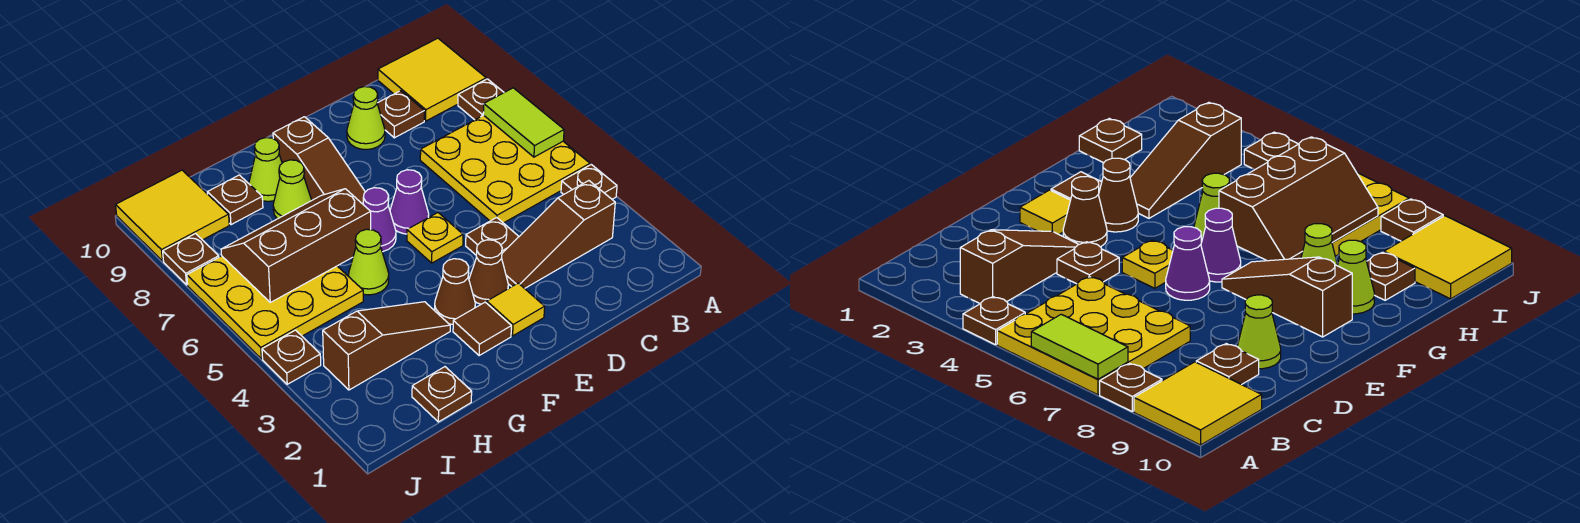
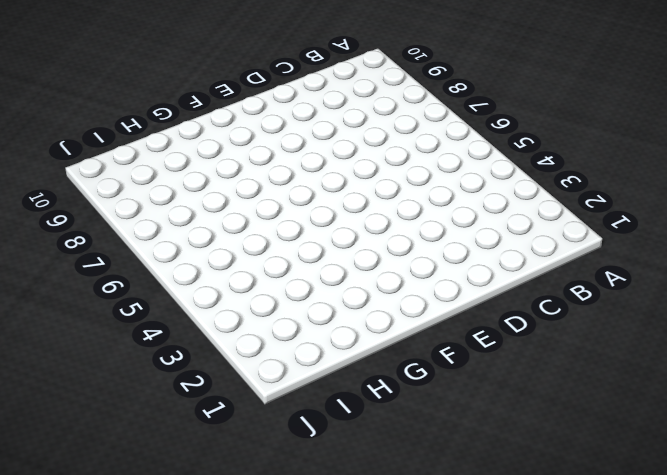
none -> brown plate A4 level 1
none -> yellow plate A5:C7 level 1
none -> brown plate A8 level 1

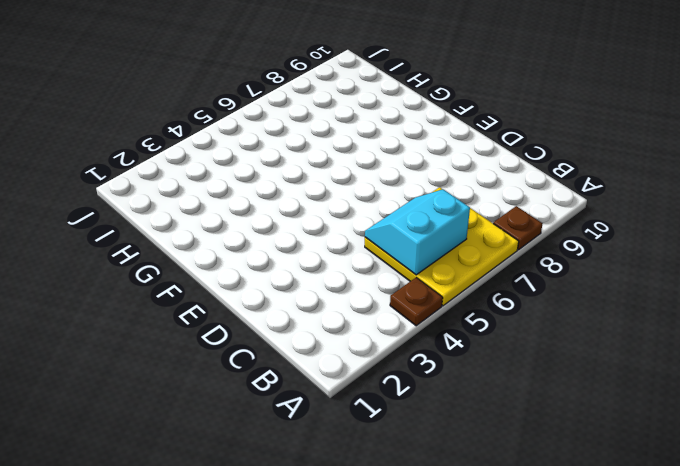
cyan slope B5:C6 level 2 top B -> none
none -> yellow tile A9:B10 level 1
none -> brown slope B3:D3 level 1 top B
none -> brown plate C9 level 1

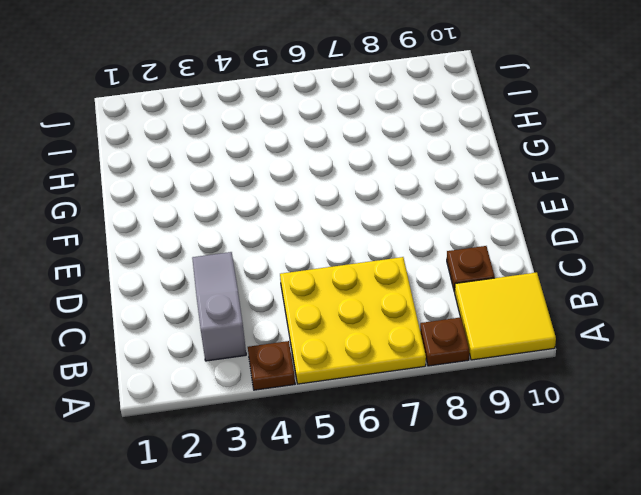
grey slope B3:D3 level 1 top B -> brown slope B3:D3 level 1 top B
none -> brown plate D4 level 1
none -> lime cone D9 level 1
none -> yellow tile E2 level 1

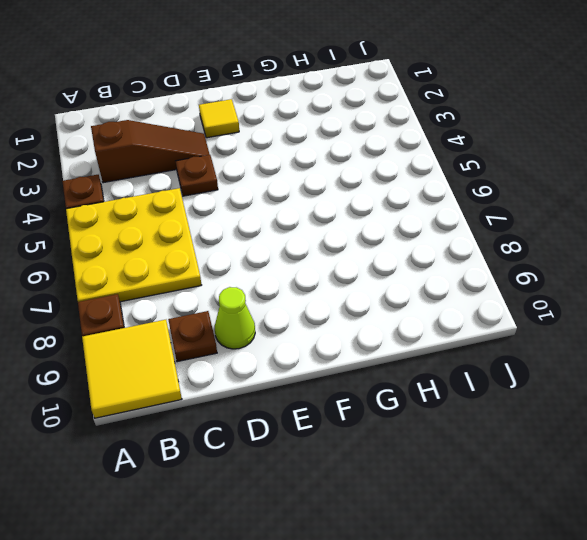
none -> brown cone E3 level 1
none -> yellow plate E5 level 1
none -> purple cone E6 level 1

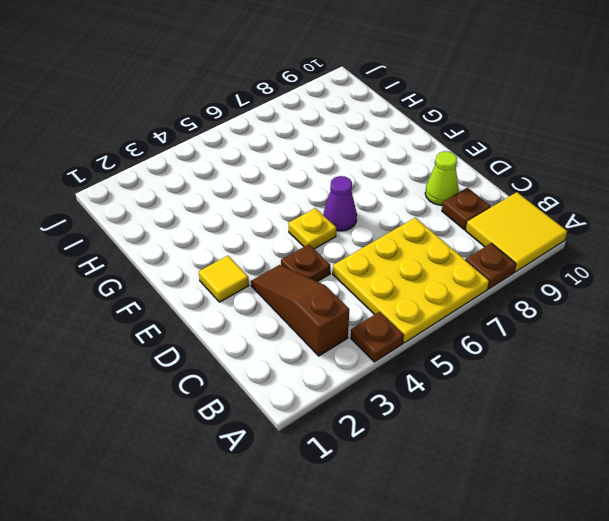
none -> brown cone E3 level 1
none -> brown tile F2 level 1
none -> brown cone F3 level 1

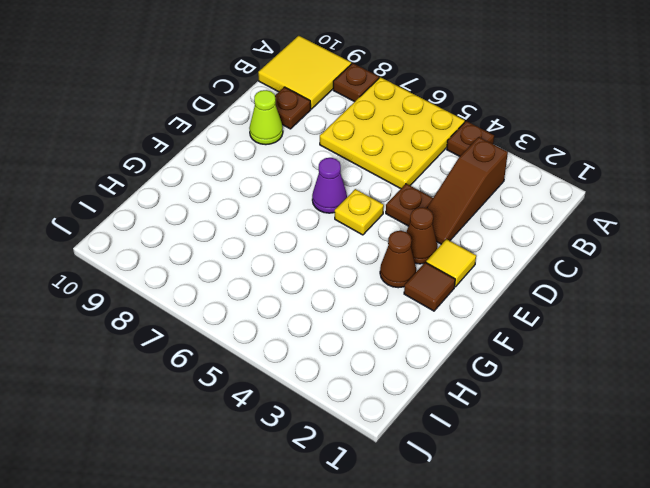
none -> purple cone F6 level 1
none -> brown slope F7:F9 level 1 top 9
none -> brown slope G3:I3 level 1 top I

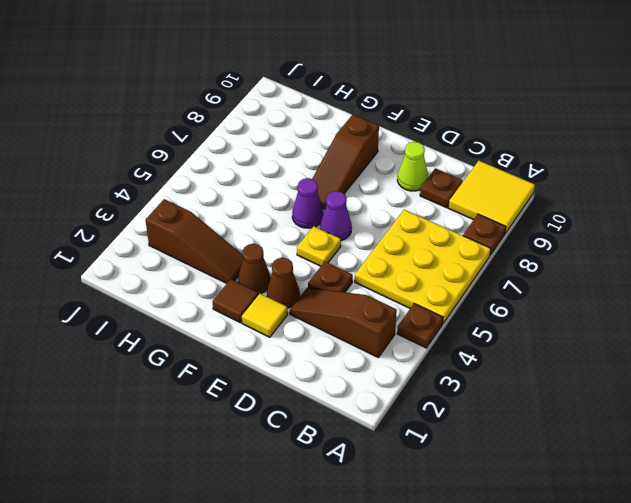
none -> lime cone G5 level 1
none -> lime cone G8 level 1
none -> lime cone G9 level 1

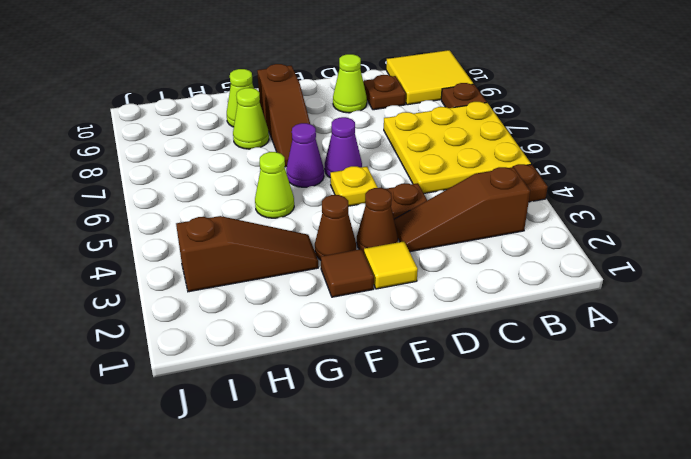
none -> brown plate H1 level 1
none -> yellow plate H5:J7 level 1
none -> brown plate H9 level 1

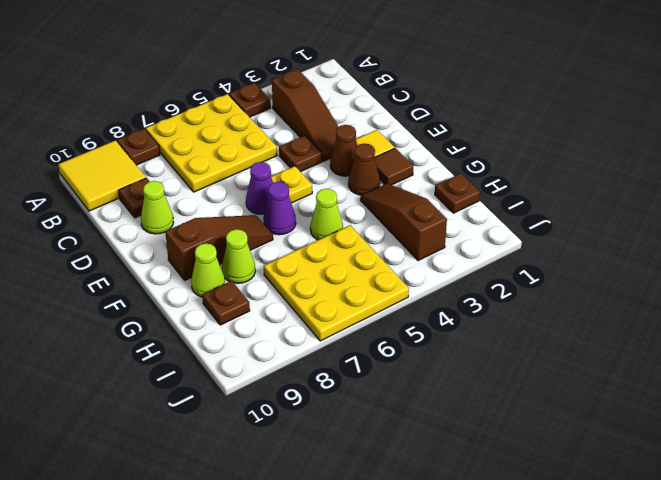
none -> yellow tile I9:J10 level 1
none -> brown plate J4 level 1
none -> brown plate J8 level 1

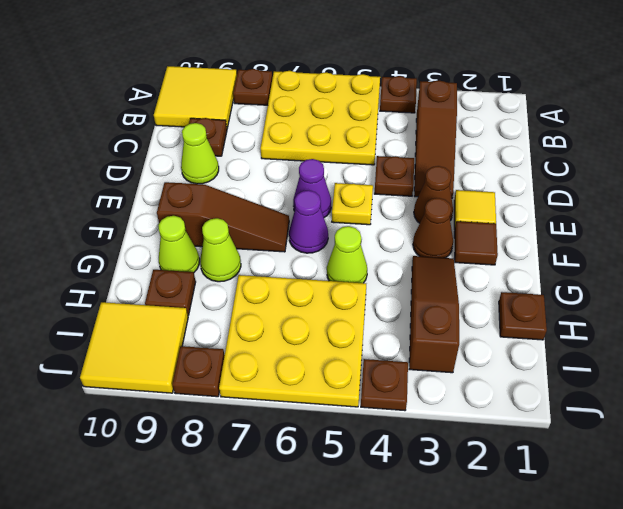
none -> lime tile A6:A7 level 2
none -> brown slope G6:I7 level 2 top 6

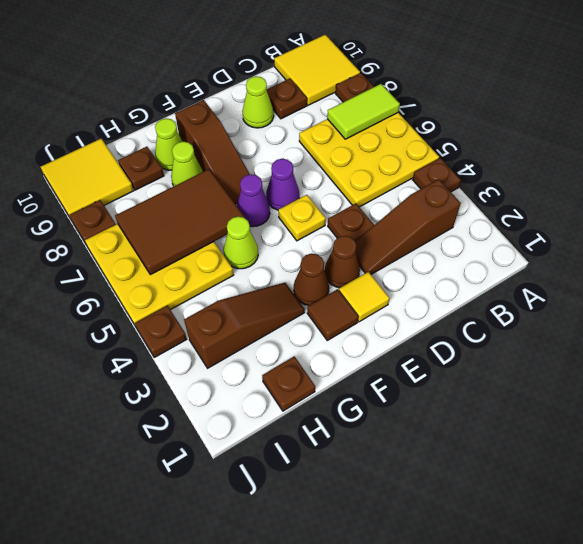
lime tile A7:B7 level 2 -> lime tile A6:A7 level 2
brown tile G6:I7 level 2 -> brown slope G6:I7 level 2 top 6

